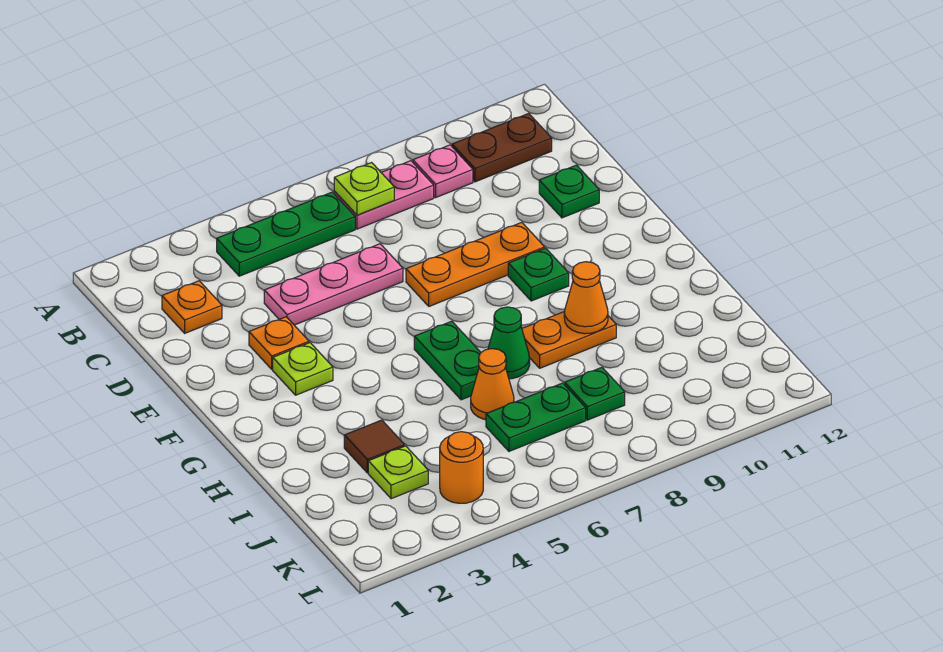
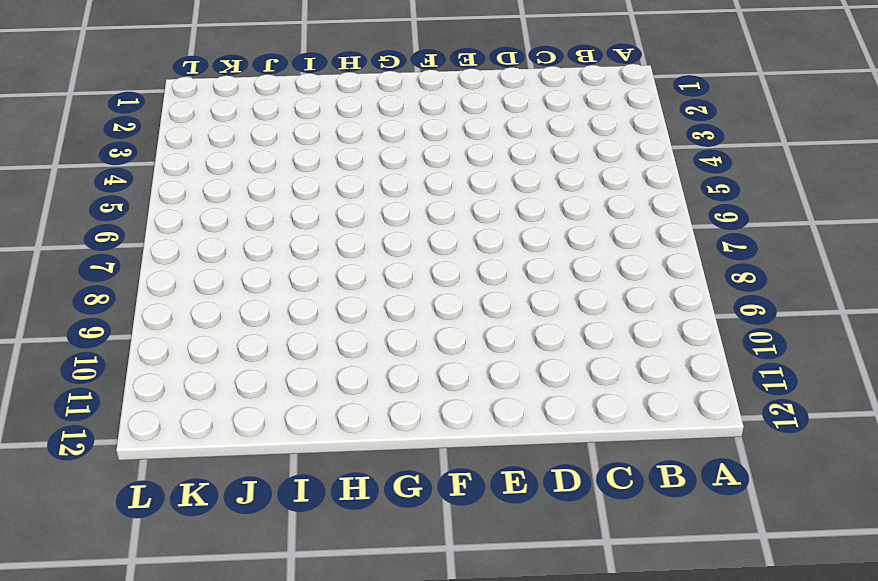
none -> green plate B4:B6 level 1
none -> pink plate B7:B8 level 1
none -> pink plate B9 level 1

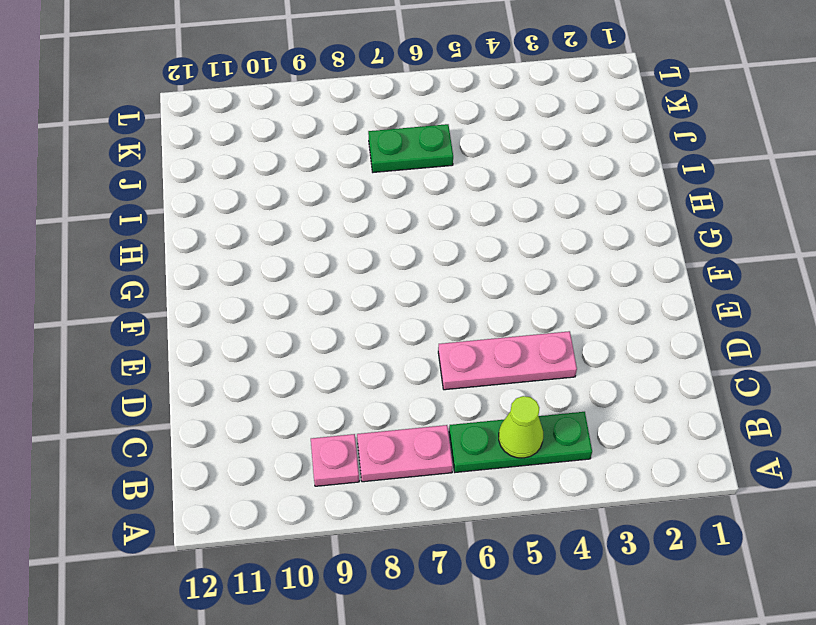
lime cone B5 level 2 -> none
none -> brown plate B10:B11 level 1
none -> orange plate C2 level 1
none -> green plate D11 level 1

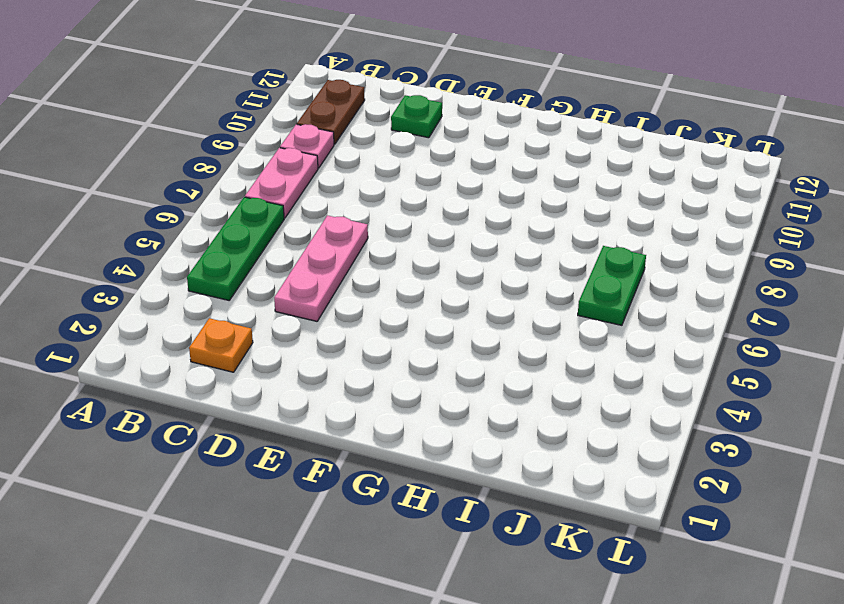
none -> orange plate E3 level 1
none -> orange plate E7:E9 level 1
none -> lime plate F3 level 1

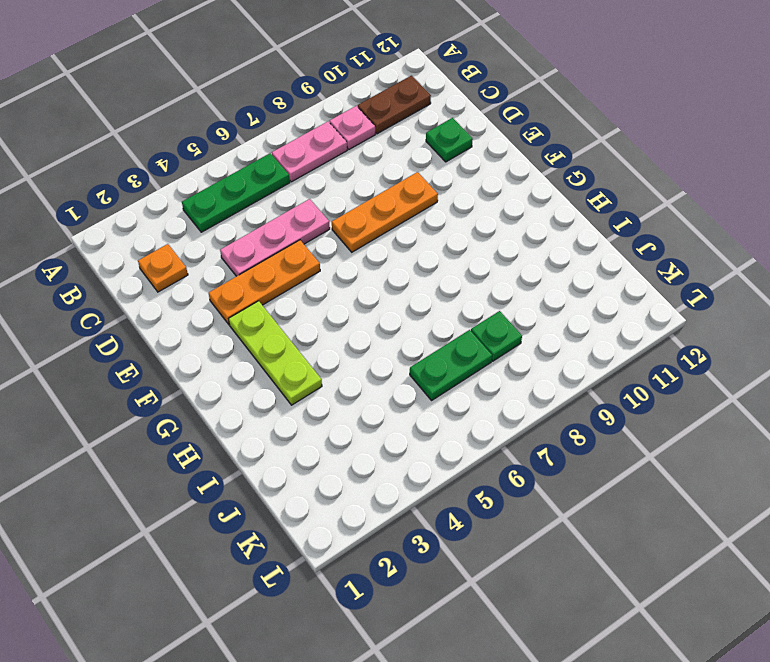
orange plate E3:E5 level 1 -> orange plate E3 level 1
lime plate F3:H3 level 1 -> lime plate F3 level 1
none -> green plate F9 level 1
none -> green plate G6:H6 level 1
none -> green cone H7 level 1

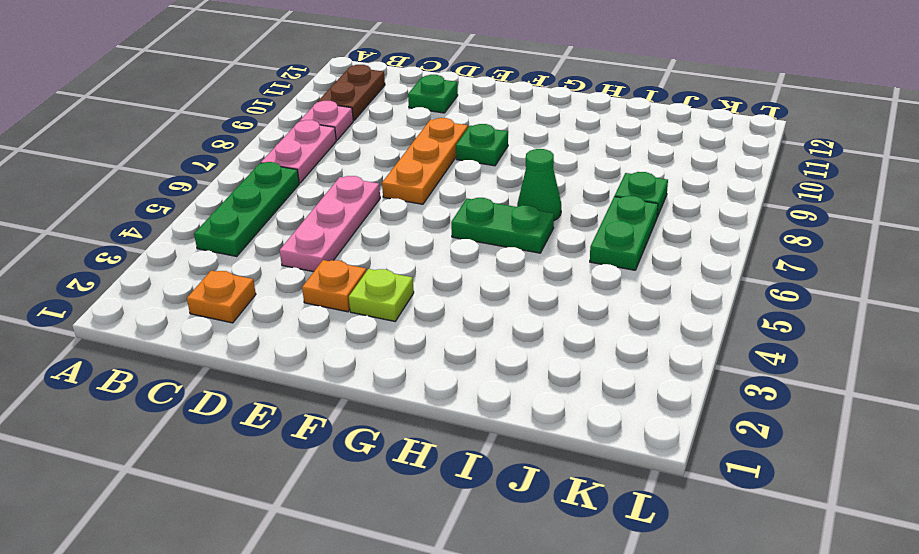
none -> orange plate H8:H9 level 1
none -> brown tile I3 level 1
none -> orange cone I6 level 1

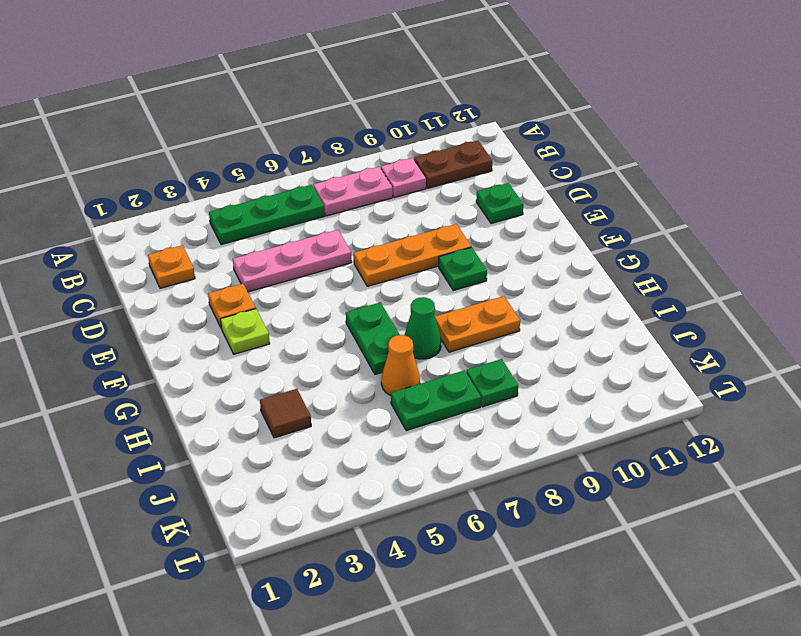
none -> lime plate J3 level 1
none -> orange round brick K4 level 1
none -> lime plate B7 level 2

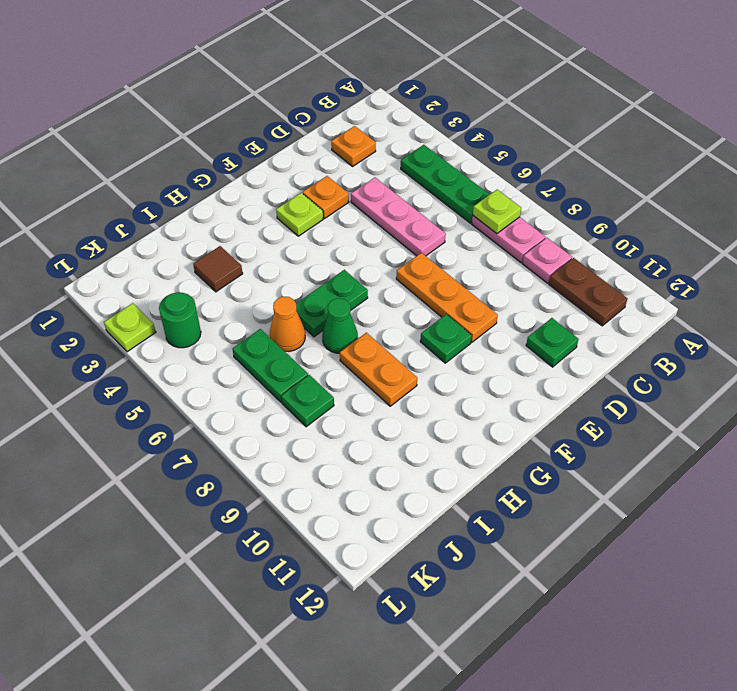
green round brick K4 level 1 -> orange round brick K4 level 1
lime plate L3 level 1 -> lime plate J3 level 1
none -> orange cone H9 level 2

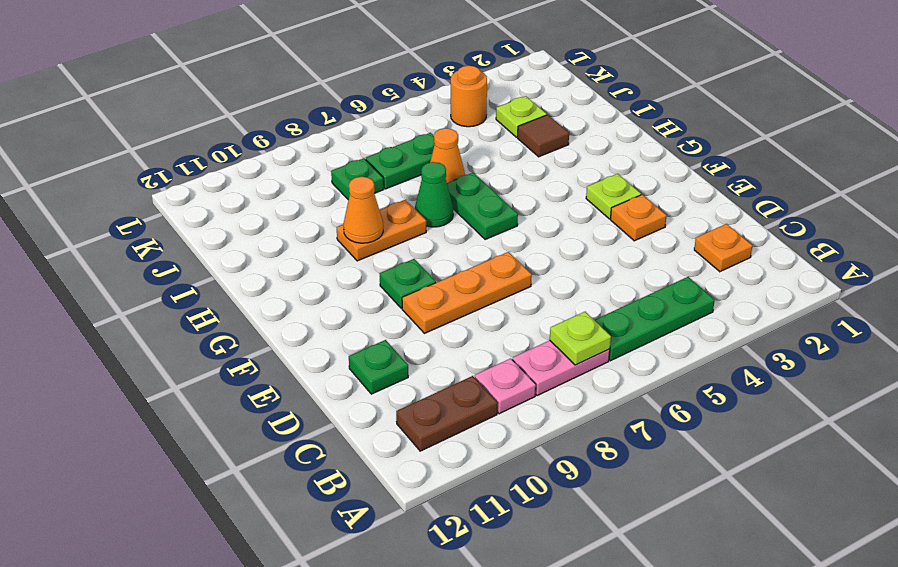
none -> pink plate D4:D6 level 1

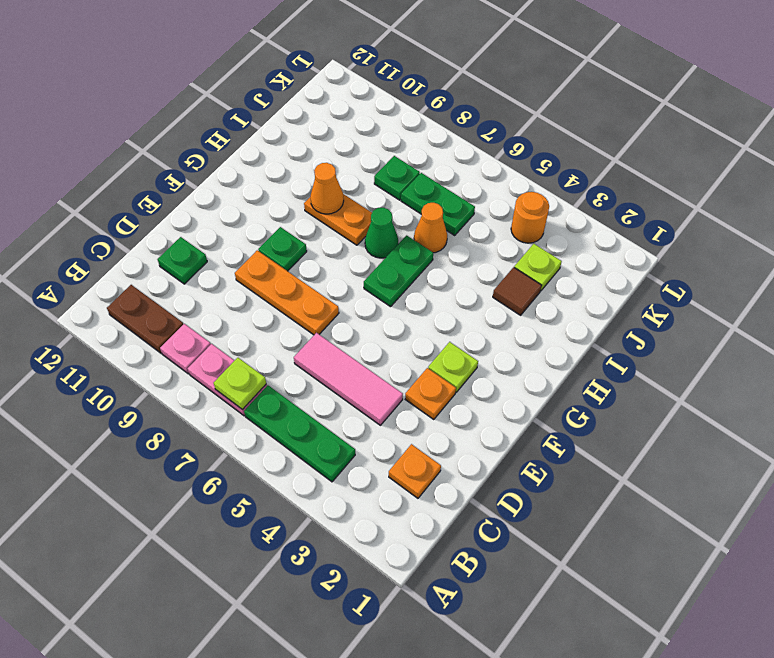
pink tile D4:D6 level 1 -> pink plate D4:D6 level 1

